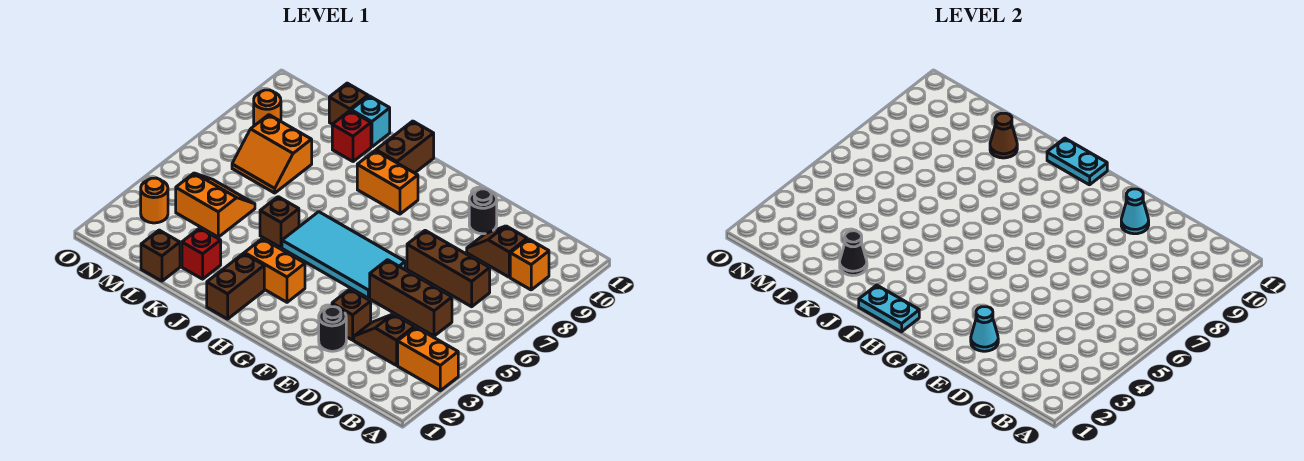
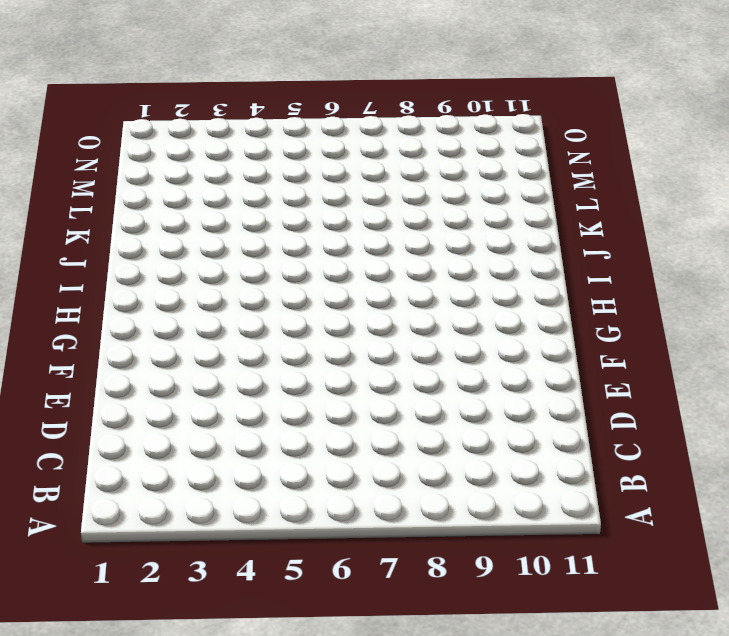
none -> orange brick A3:B3 level 1
none -> orange brick B9 level 1
none -> brown slope C3:D3 level 1 top C
none -> brown brick C5:E5 level 1

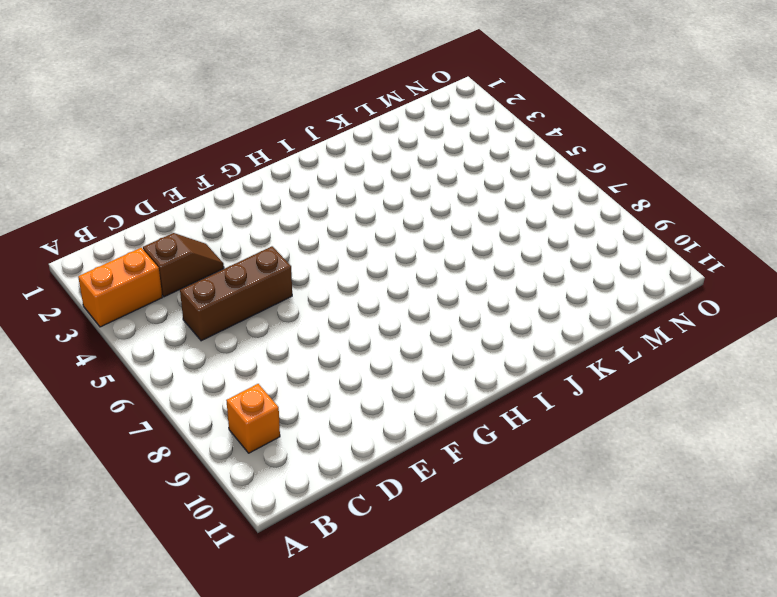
none -> brown brick C7:E7 level 1
none -> brown slope C9:D9 level 1 top C
none -> black round brick E2 level 1
none -> brown brick E3 level 1

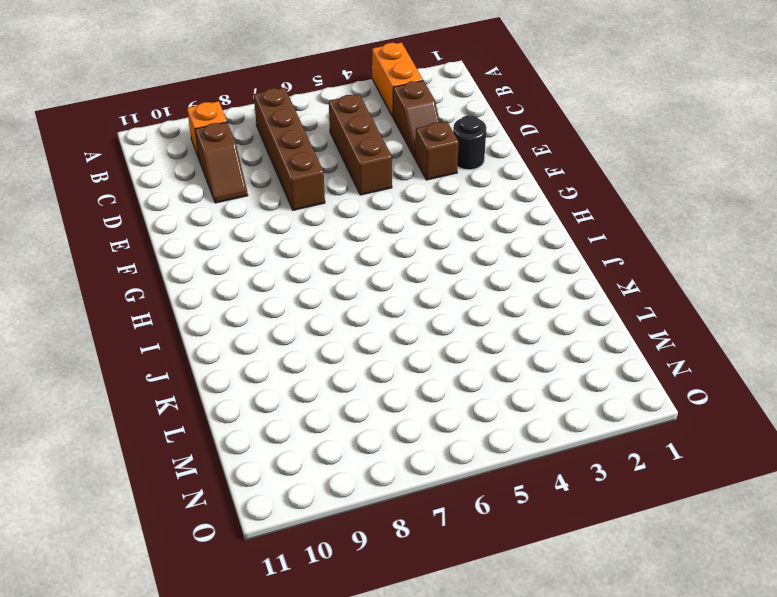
brown brick B7:E7 level 1 -> brown brick C7:E7 level 1
none -> black round brick E10 level 1
none -> cyan tile F5:I6 level 1
none -> orange brick H3:I3 level 1
none -> orange brick H9:I9 level 1

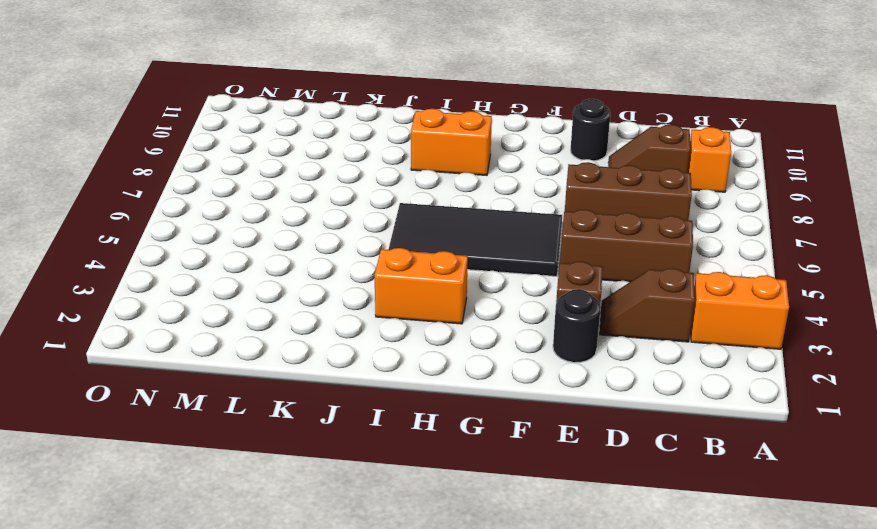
black tile F5:I6 level 1 -> cyan tile F5:I6 level 1
none -> brown brick I1:I2 level 1
none -> brown brick I10:I11 level 1
none -> brown brick J5 level 1
none -> red brick K2 level 1

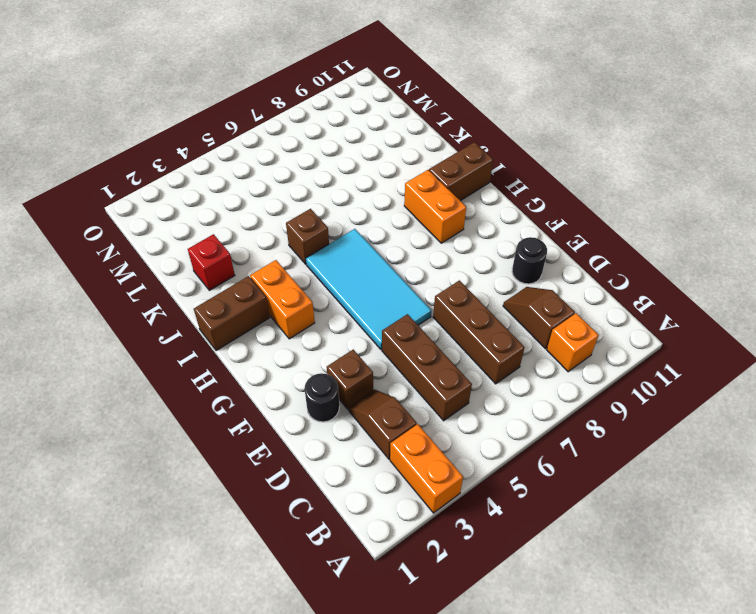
none -> red brick K10 level 1
none -> cyan brick K11 level 1
none -> brown brick L1 level 1
none -> orange slope L4:M5 level 1 top 4

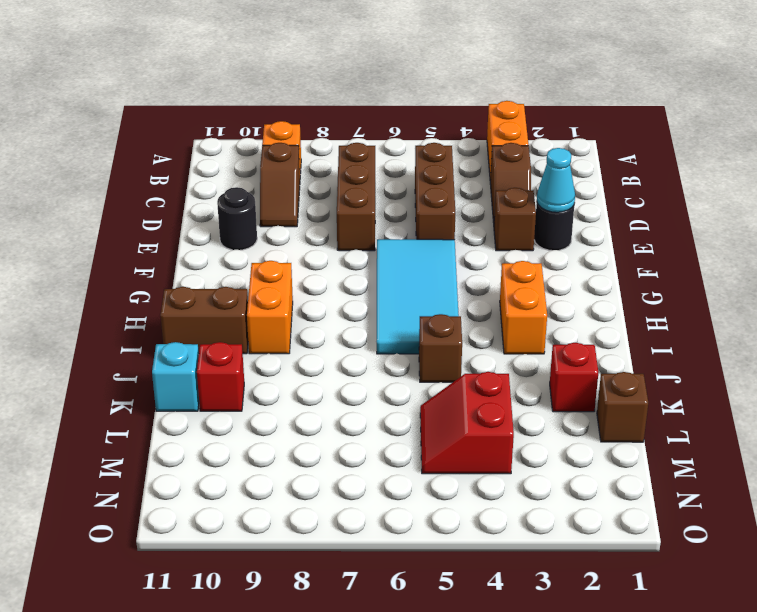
red slope L4:M5 level 1 top 4 -> orange slope L4:M5 level 1 top 4
none -> brown brick I1:I2 level 1
none -> orange slope L7:M8 level 1 top 8
none -> brown brick L11 level 1
none -> orange round brick N3 level 1

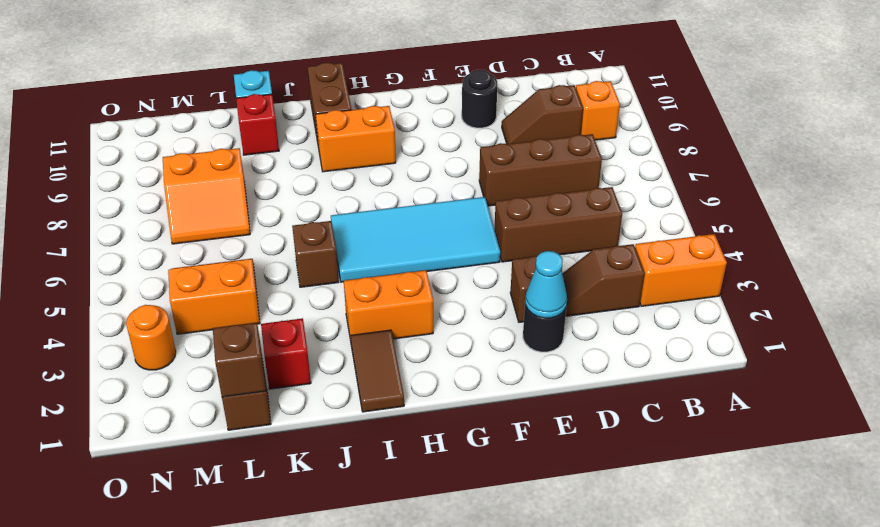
brown tile I1:I2 level 1 -> brown brick I1:I2 level 1
brown brick L1 level 2 -> brown brick L11 level 1
none -> orange round brick N9 level 1
none -> cyan cone E10 level 2
none -> cyan plate H1:I1 level 2
none -> cyan plate H11:I11 level 2

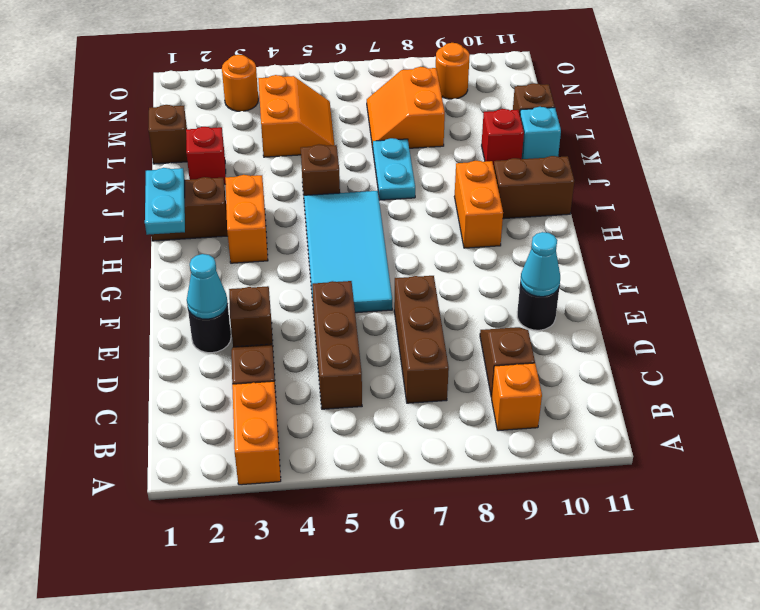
cyan plate J7:K7 level 1 -> cyan plate H11:I11 level 2
none -> black cone K2 level 2
none -> brown cone K10 level 2

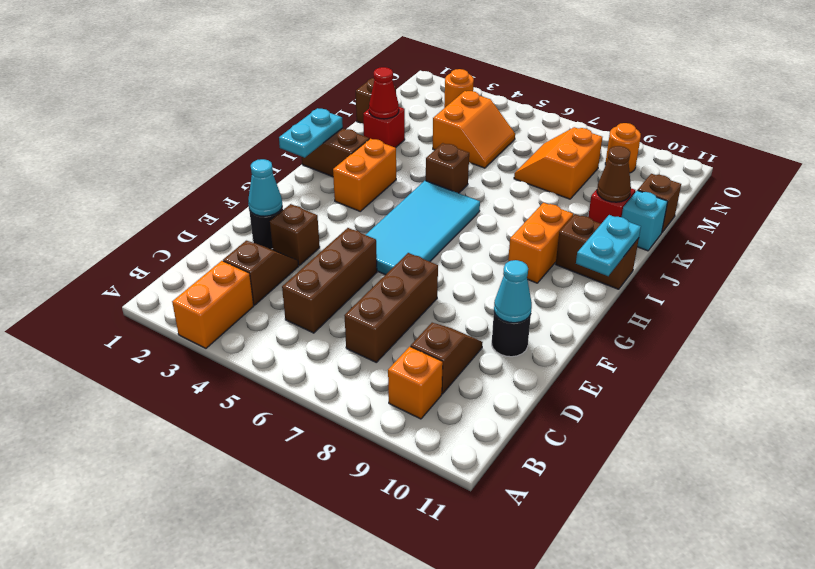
red cone K2 level 2 -> black cone K2 level 2

